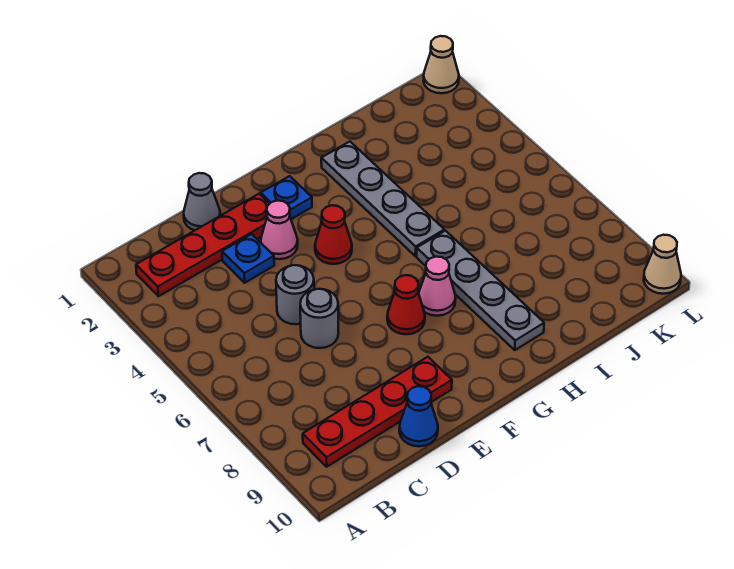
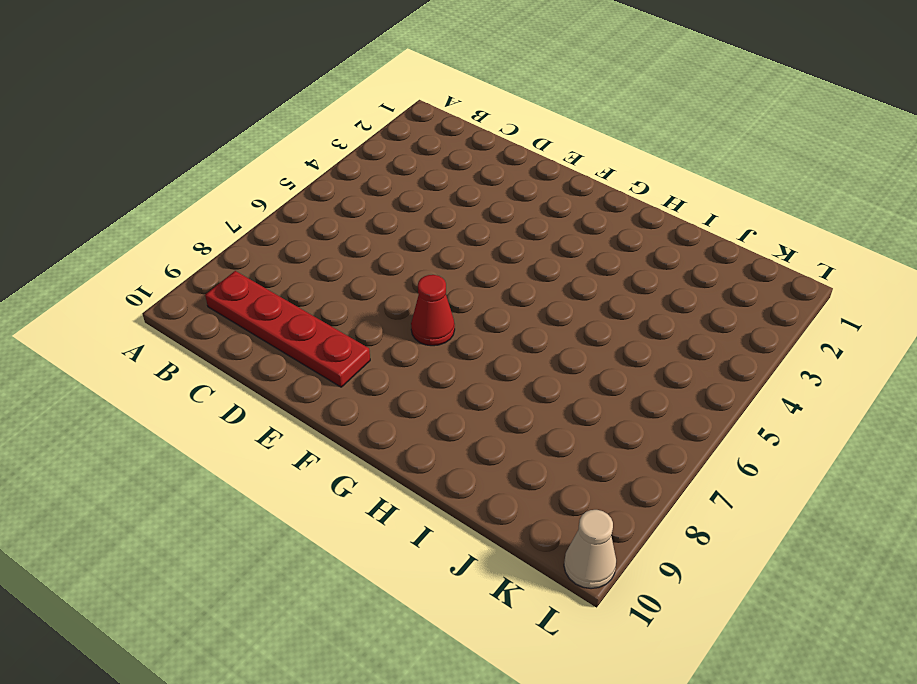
none -> red plate B2:E2 level 1
none -> grey cone D1 level 1
none -> blue plate D3 level 1

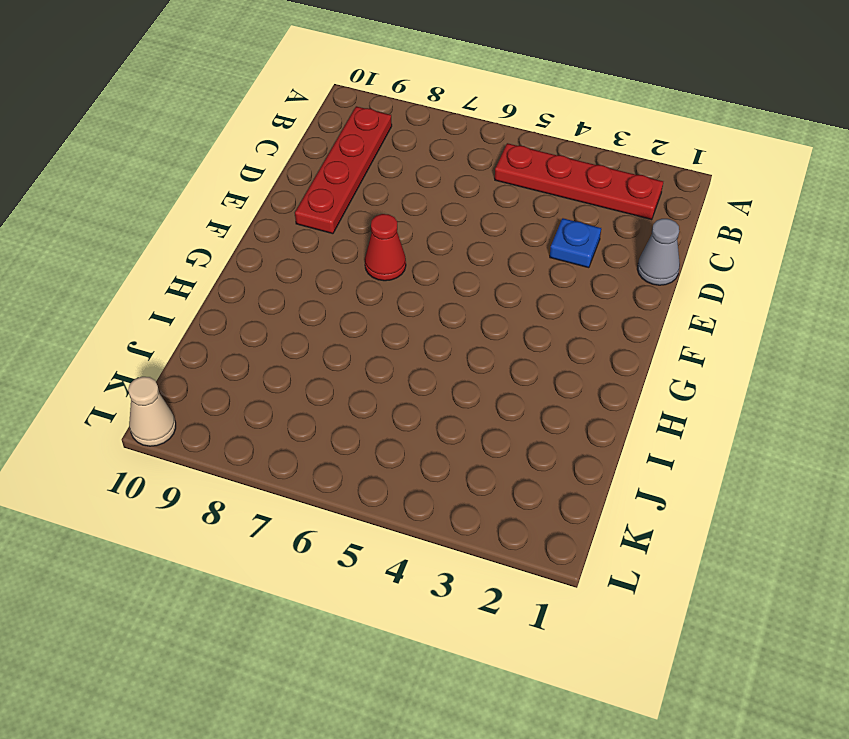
red plate B2:B5 level 1 -> red plate B2:E2 level 1
none -> grey round brick D5 level 1
none -> grey round brick D6 level 1
none -> blue cone D10 level 1

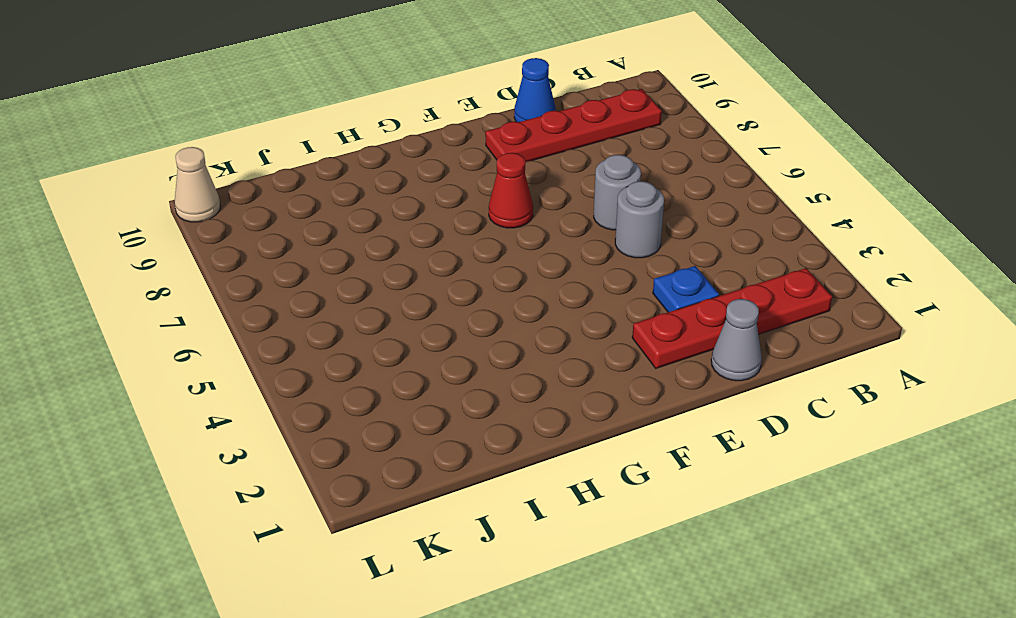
none -> pink cone E3 level 1
none -> blue plate F2 level 1
none -> red cone F4 level 1

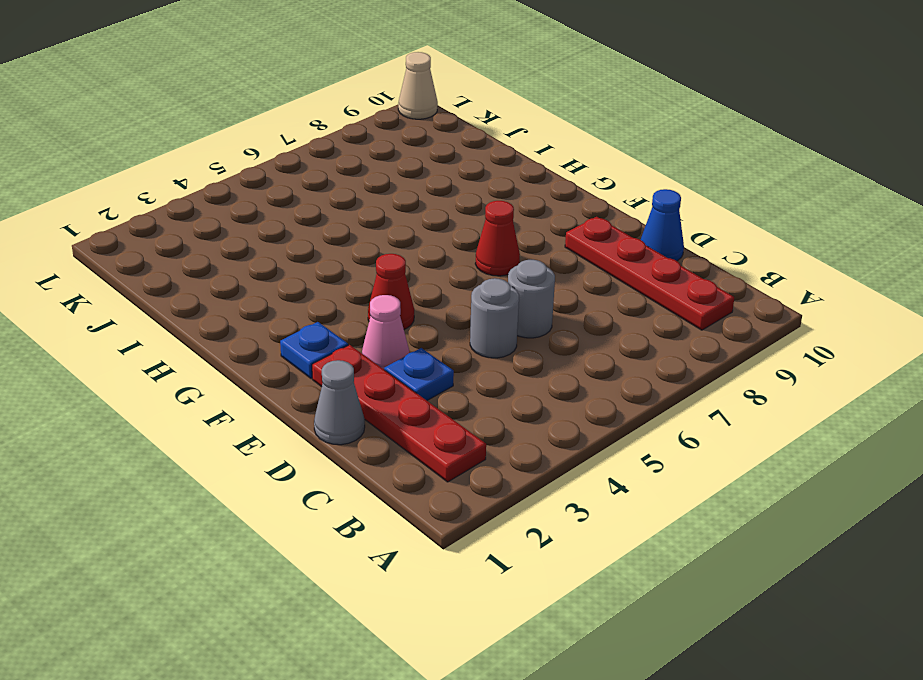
none -> pink cone G7 level 1
none -> grey plate H2:H5 level 1
none -> grey plate H6:H9 level 1

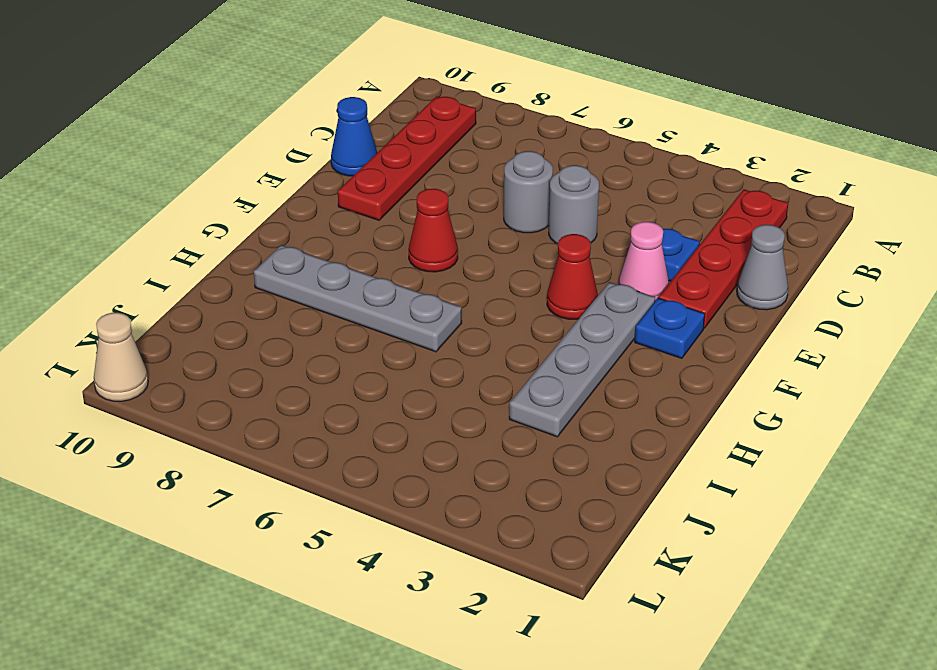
grey plate F3:I3 level 1 -> grey plate H2:H5 level 1
none -> pink cone G7 level 1
none -> tan cone L1 level 1

